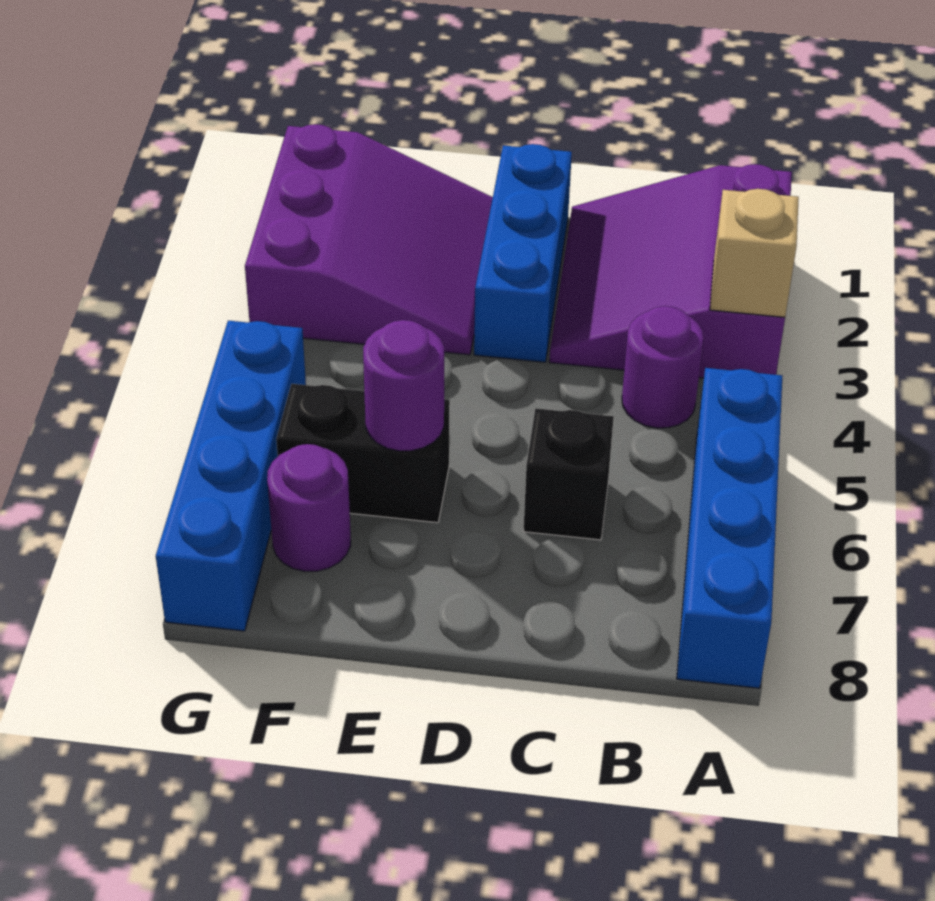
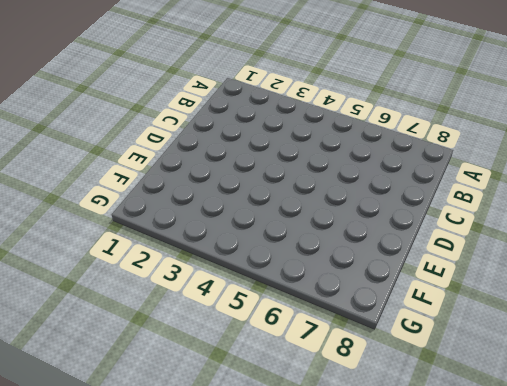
none -> purple slope A1:C3 level 1 top A
none -> blue brick A5:A8 level 1

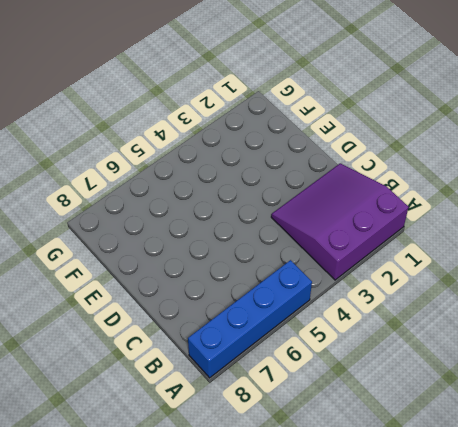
none -> purple round brick B4 level 1
none -> black brick C6 level 1

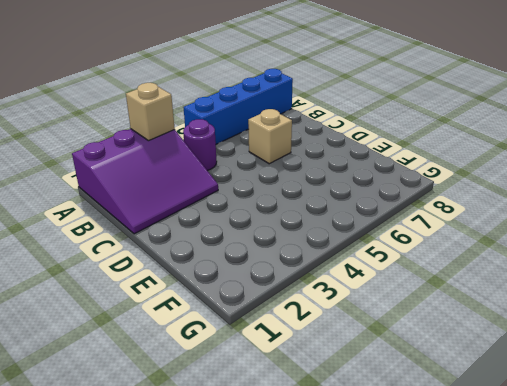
tan brick C6 level 1 -> black brick C6 level 1
none -> blue brick D1:D3 level 1
none -> purple slope E1:G3 level 1 top G

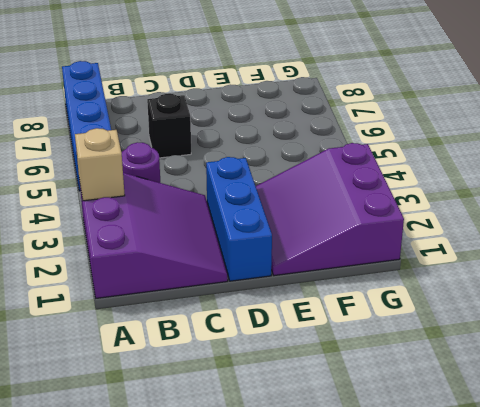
none -> black brick E6:F6 level 1
none -> purple round brick F7 level 1

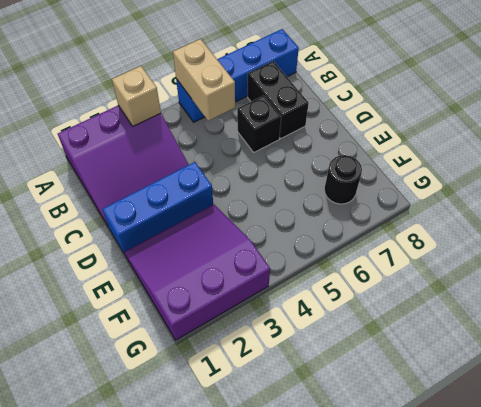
tan brick A5:B5 level 2 -> none
black brick B7:C7 level 1 -> black brick E6:F6 level 1
black round brick F7 level 1 -> purple round brick F7 level 1
none -> purple round brick B4 level 1
none -> blue brick G5:G8 level 1

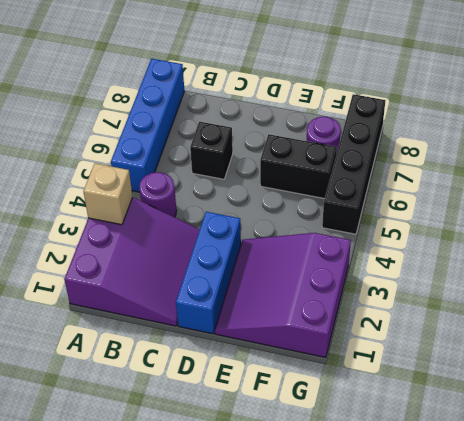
black brick G5:G8 level 1 -> blue brick G5:G8 level 1
none -> purple round brick E6 level 2

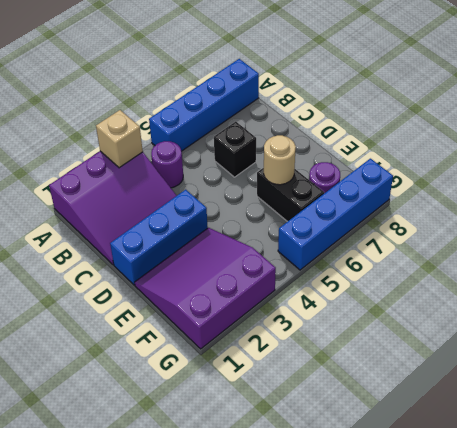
tan round brick E6 level 2 -> purple round brick E6 level 2

